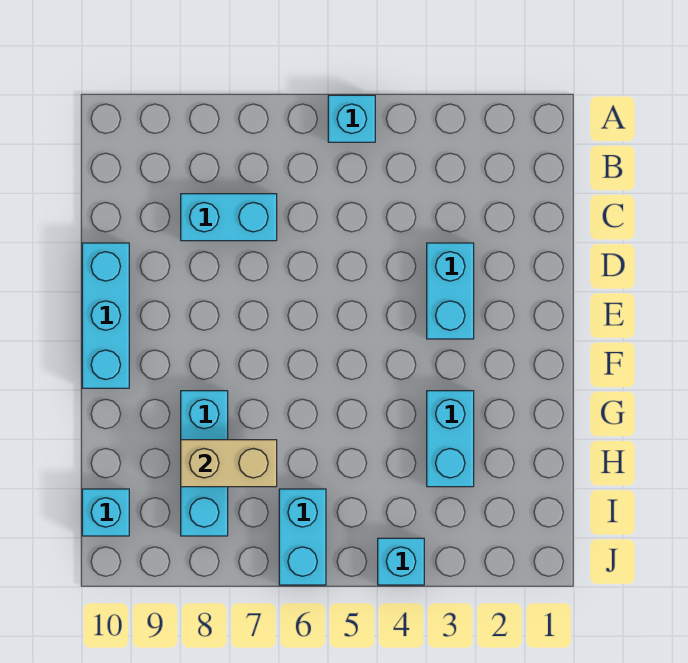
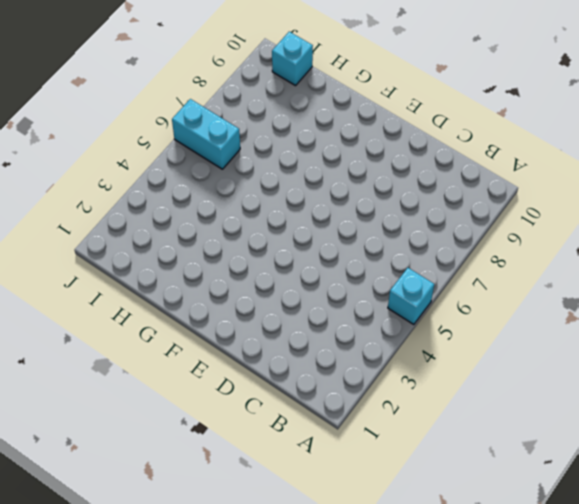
none -> cyan brick C7:C8 level 1
none -> cyan brick D3:E3 level 1

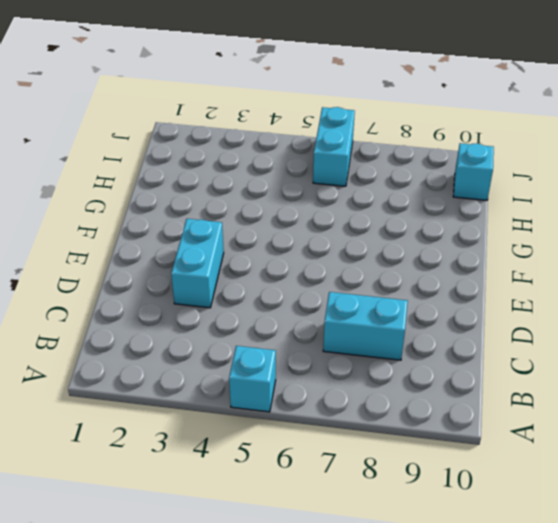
none -> cyan brick D10:F10 level 1
none -> cyan brick G3:H3 level 1

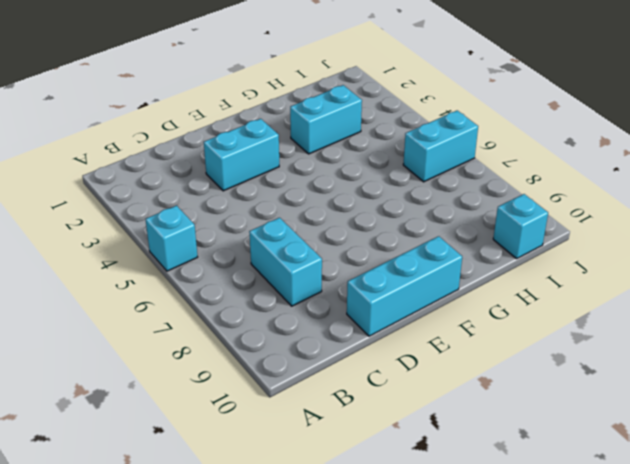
none -> cyan brick G8:I8 level 1
none -> cyan brick J4 level 1

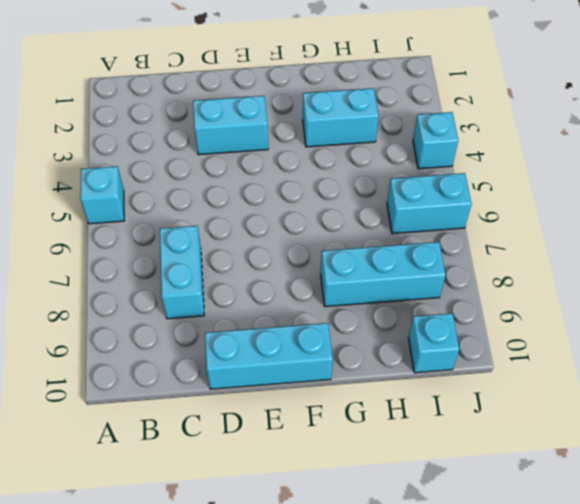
none -> tan brick H7:H8 level 2

